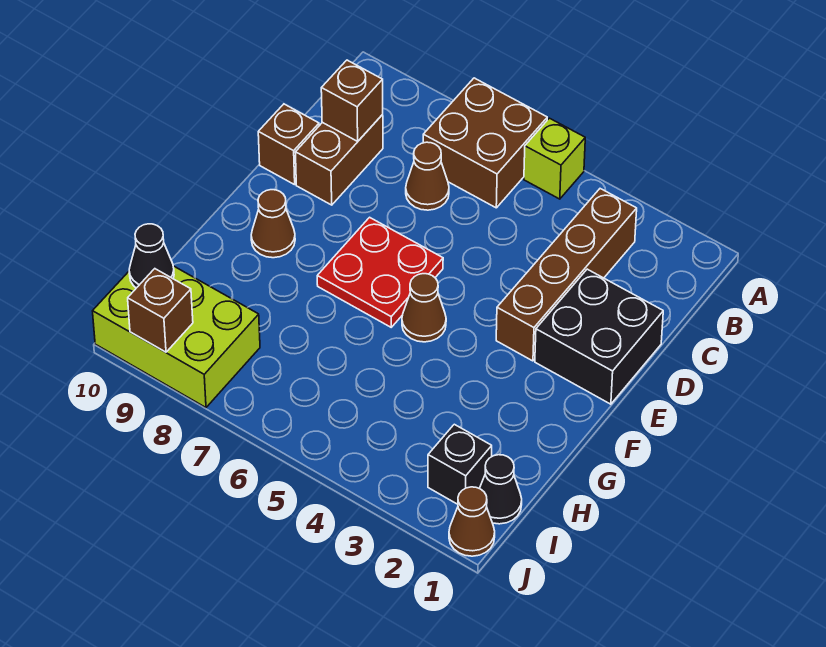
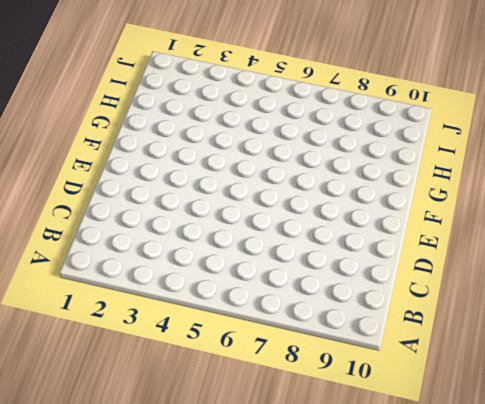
none -> lime brick A5 level 1
none -> brown brick A6:B7 level 1
none -> brown brick B3:E3 level 1

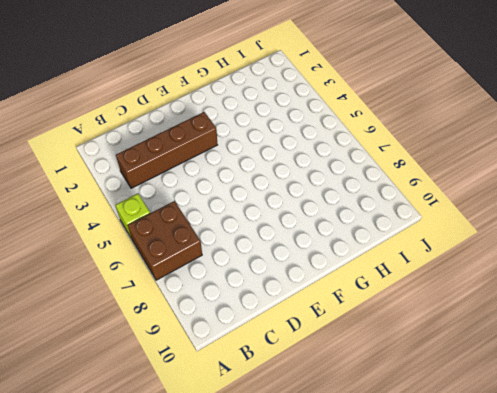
none -> brown cone C7 level 1
none -> brown brick C9:D9 level 1
none -> black brick D1:E2 level 1

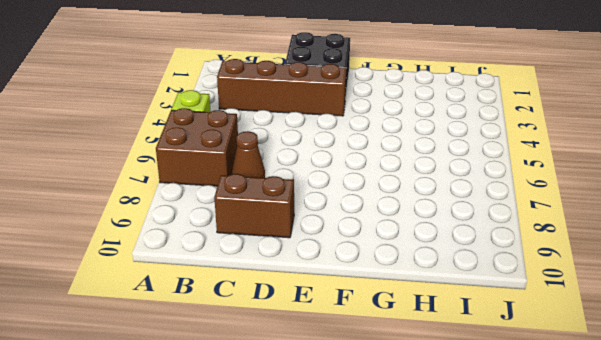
none -> brown brick D10 level 1
none -> red plate E6:F7 level 1
none -> brown cone F5 level 1

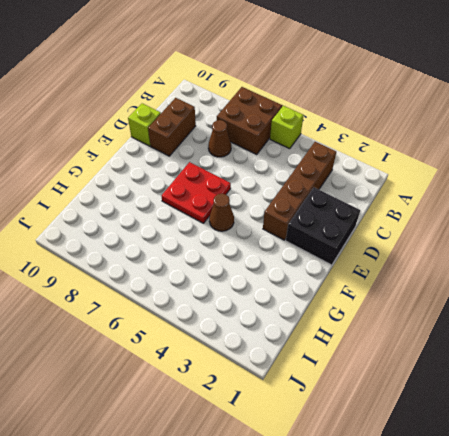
lime brick D10 level 1 -> brown brick D10 level 1
none -> brown cone F9 level 1
none -> black cone I1 level 1
none -> black brick I2 level 1

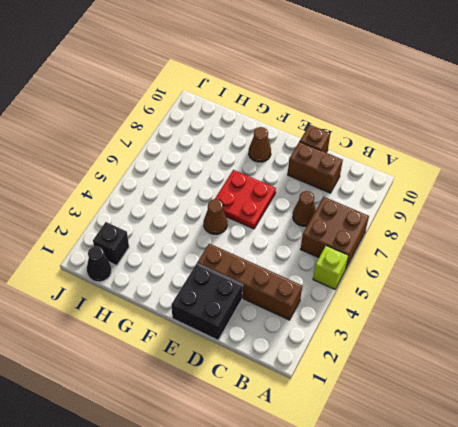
none -> lime brick I8:J10 level 1
none -> brown cone J1 level 1
none -> brown brick C9 level 2

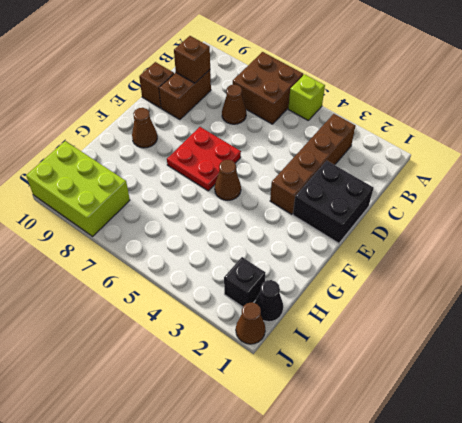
none -> black cone I10 level 2
none -> brown brick J9 level 2

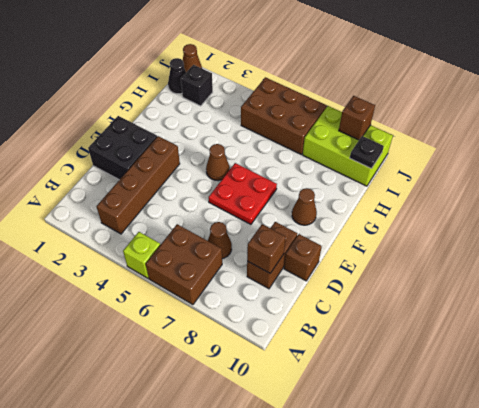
brown brick I5:J7 level 1 -> none
black plate I10 level 2 -> black cone I10 level 2

